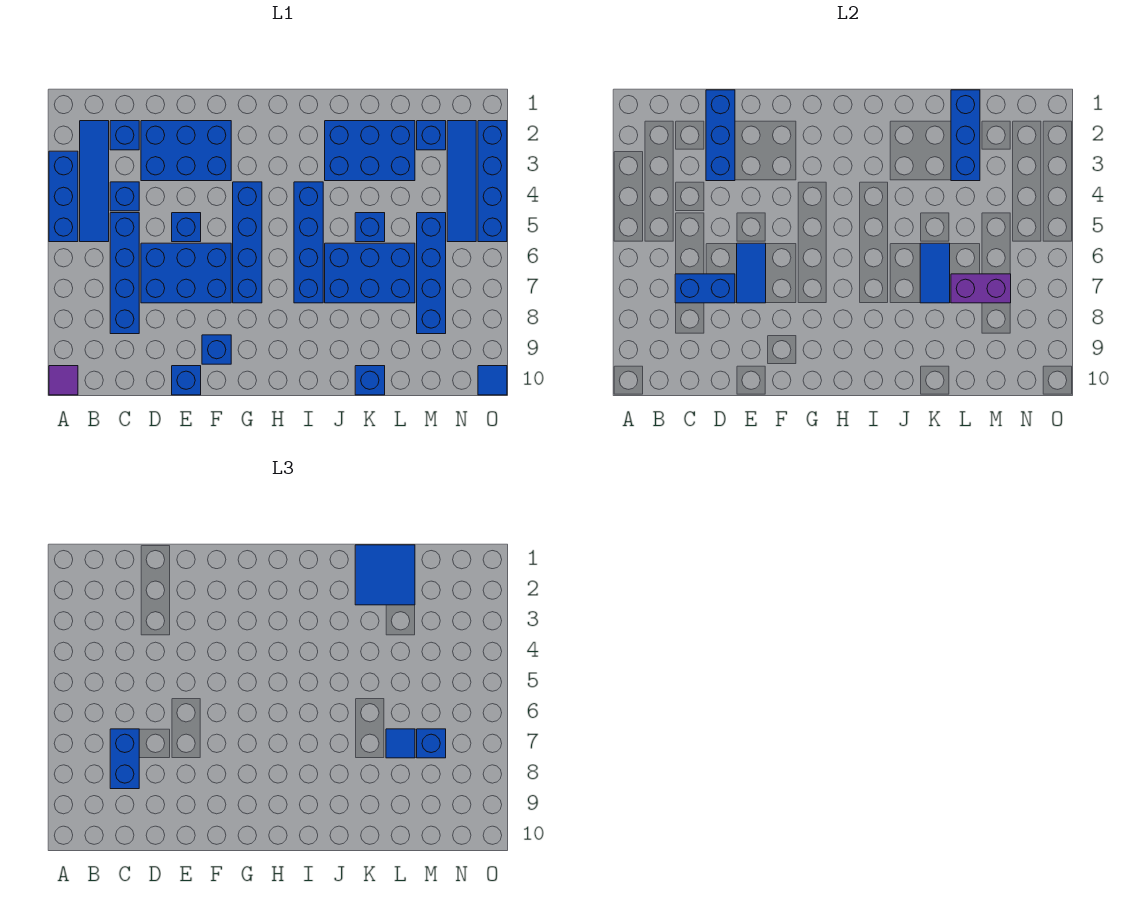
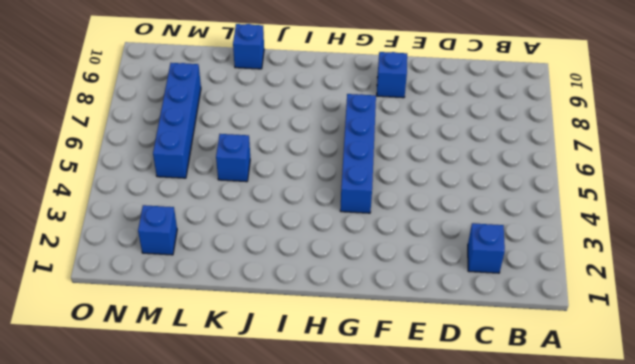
none -> blue brick A3:A5 level 1
none -> purple tile A10 level 1
none -> blue tile B2:B5 level 1
none -> blue brick C4 level 1

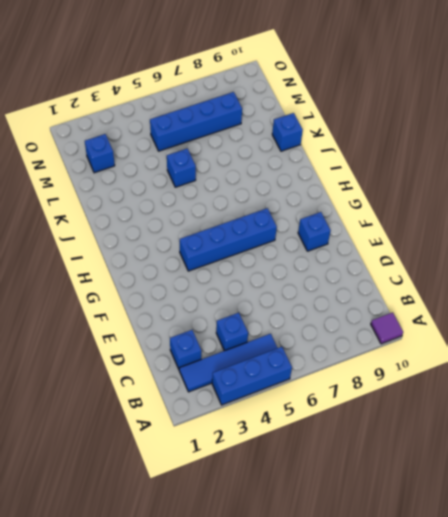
none -> blue brick C5:C8 level 1
none -> blue brick D2:F3 level 1
none -> blue brick D6:F7 level 1
none -> blue brick E5 level 1

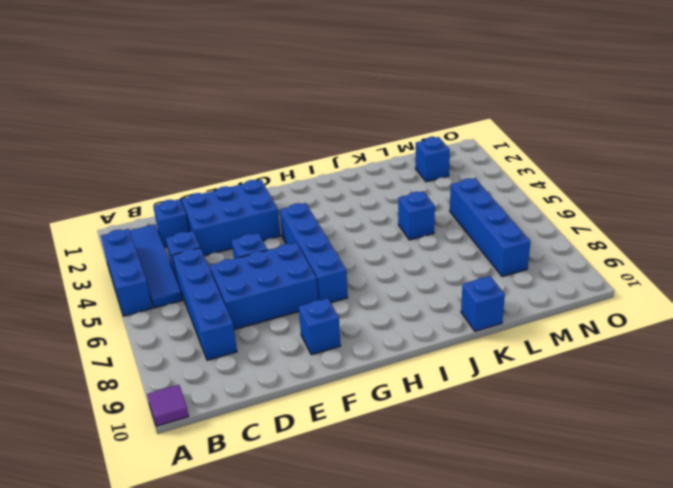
none -> blue brick E10 level 1
none -> blue brick I4:I7 level 1
none -> blue brick J2:L3 level 1
none -> blue brick J6:L7 level 1

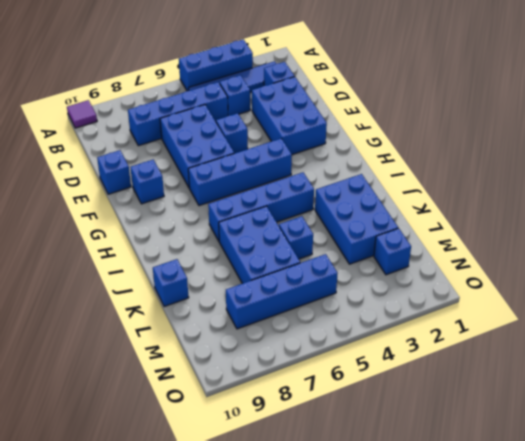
none -> blue tile N2:N5 level 1
none -> blue brick O2:O5 level 1
none -> blue tile O10 level 1
none -> blue brick C7:D7 level 2

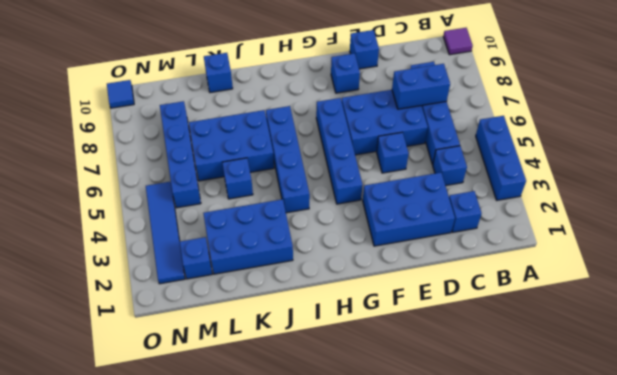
none -> blue tile B2:B5 level 1
none -> blue brick O2:O5 level 1
none -> blue brick D1:D3 level 2
none -> blue tile E6:E7 level 2

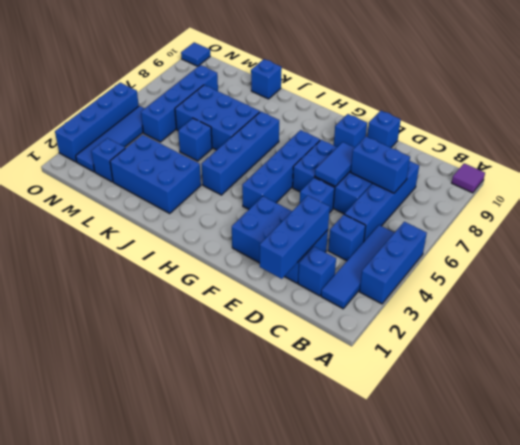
none -> blue tile K6:K7 level 2
none -> blue brick L1:L3 level 2
none -> purple brick L7:M7 level 2
none -> blue brick C7:C8 level 3

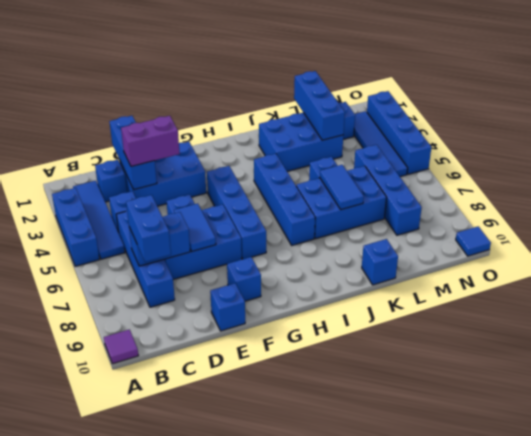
purple brick D3:E3 level 3 -> purple brick L7:M7 level 2
none -> blue tile K1:L2 level 3
none -> blue tile L7 level 3
none -> blue brick M7 level 3

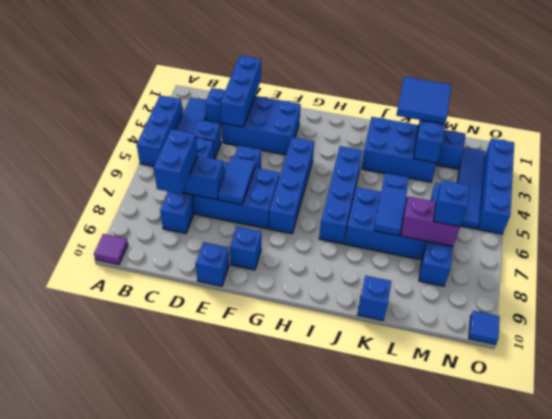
none -> blue tile L7 level 3

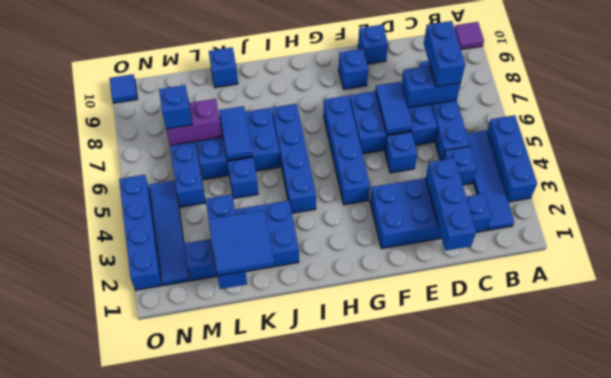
none -> blue tile L7 level 3

